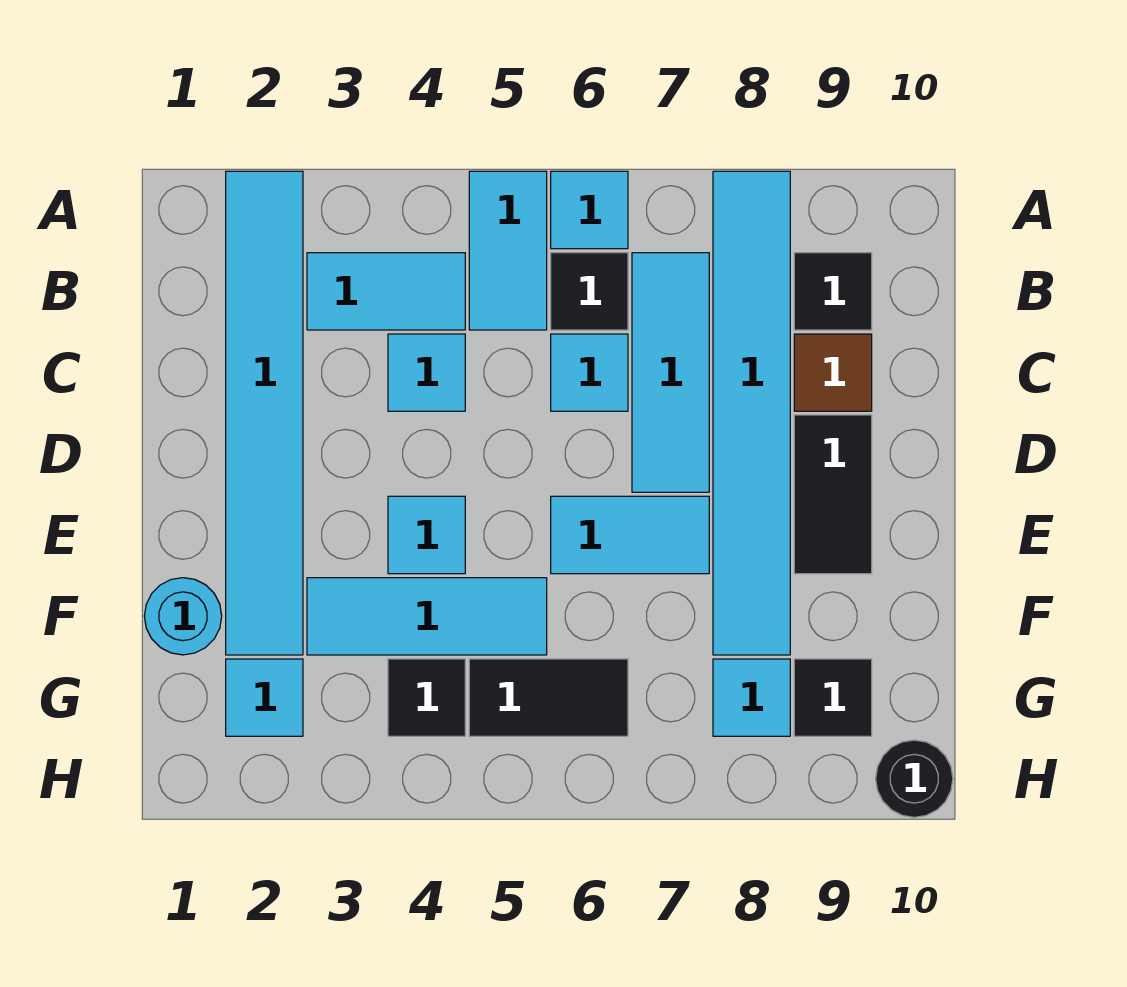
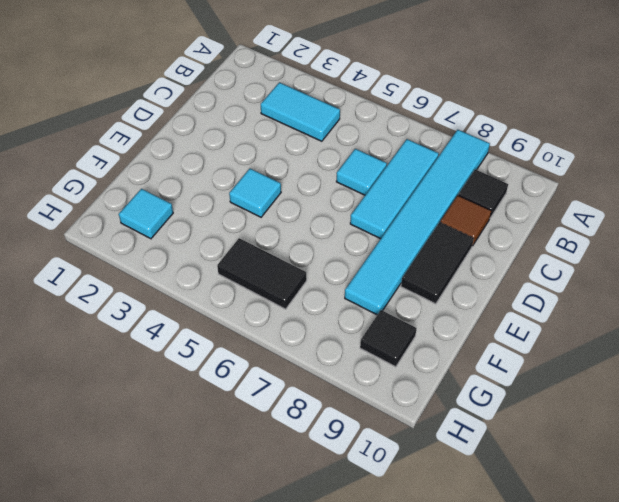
none -> cyan tile A2:F2 level 1
none -> cyan tile A5:B5 level 1
none -> cyan tile A6 level 1

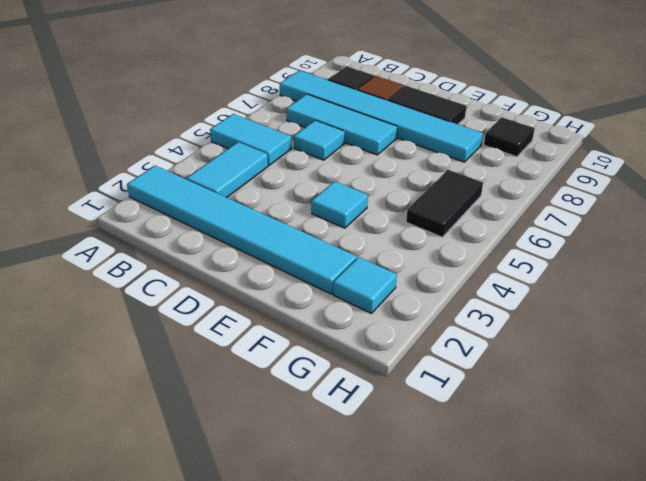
none -> cyan tile A6 level 1
none -> black tile B6 level 1
none -> cyan tile C4 level 1

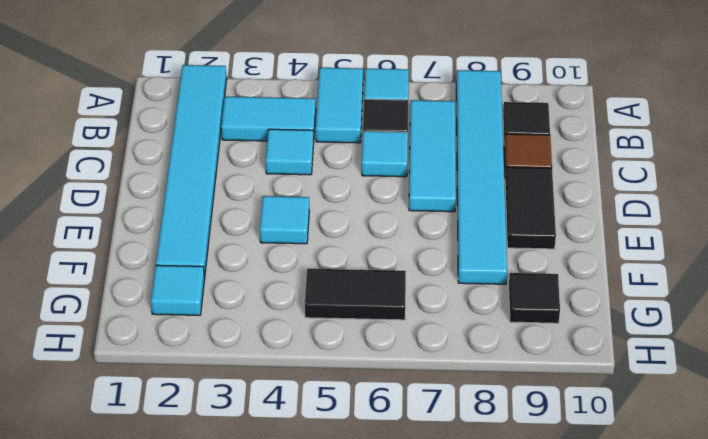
none -> cyan tile E6:E7 level 1
none -> cyan round brick F1 level 1
none -> cyan tile F3:F5 level 1

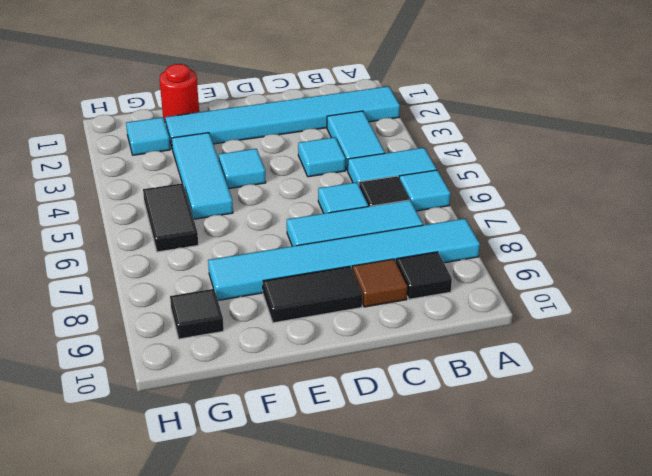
red round brick F1 level 1 -> cyan round brick F1 level 1
none -> cyan tile E6:E7 level 1
none -> black tile G4 level 1
none -> cyan tile G8 level 1

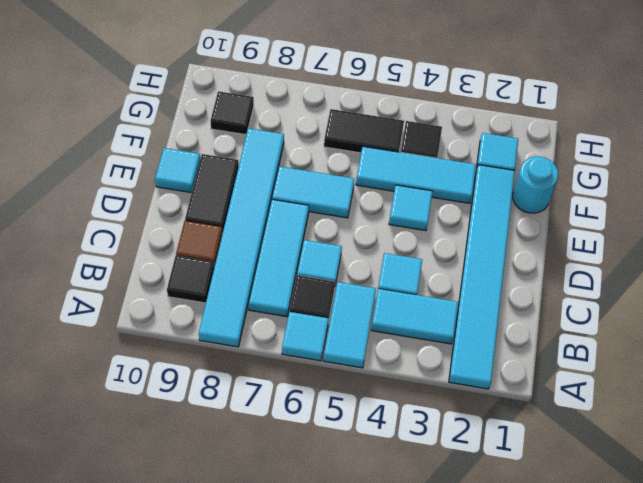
cyan tile E10 level 1 -> cyan tile G8 level 1
none -> black round brick H10 level 1

